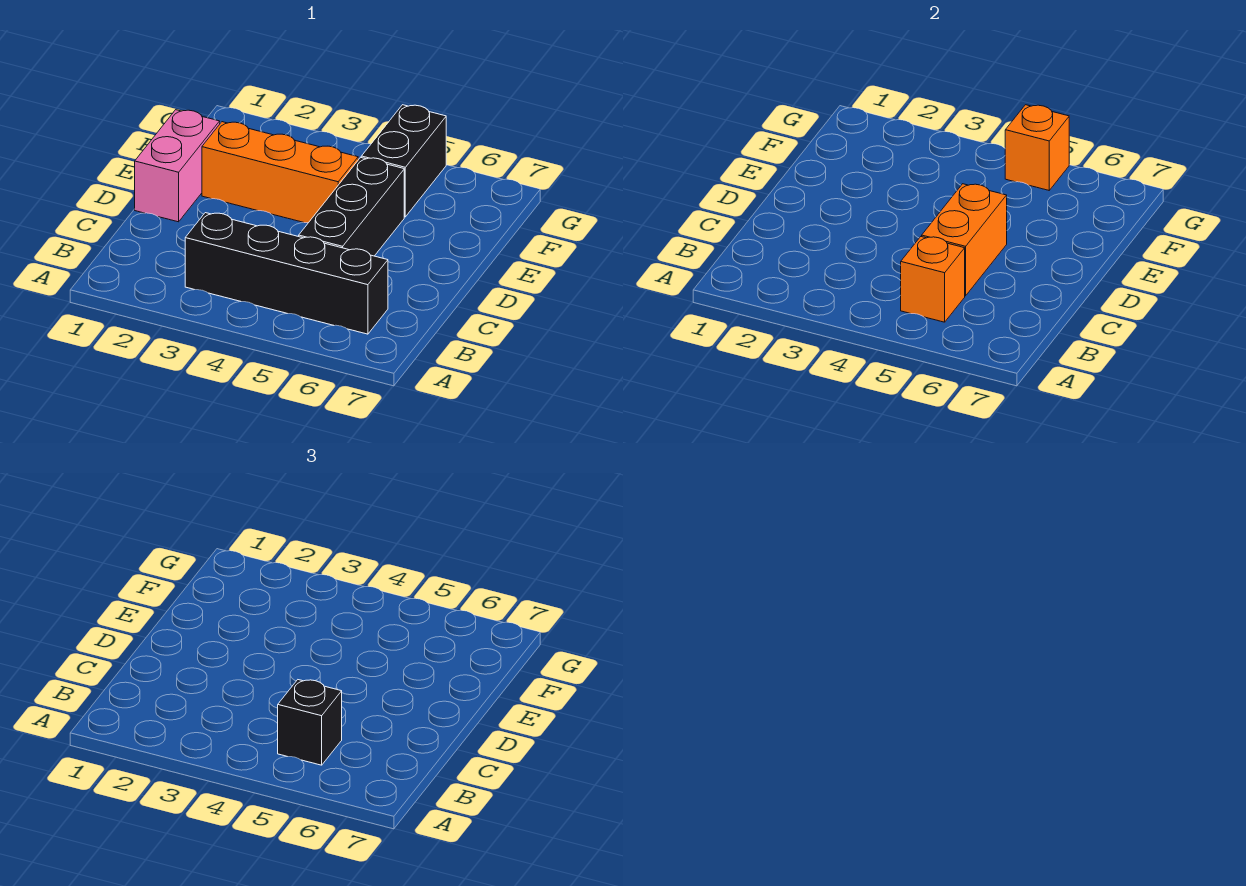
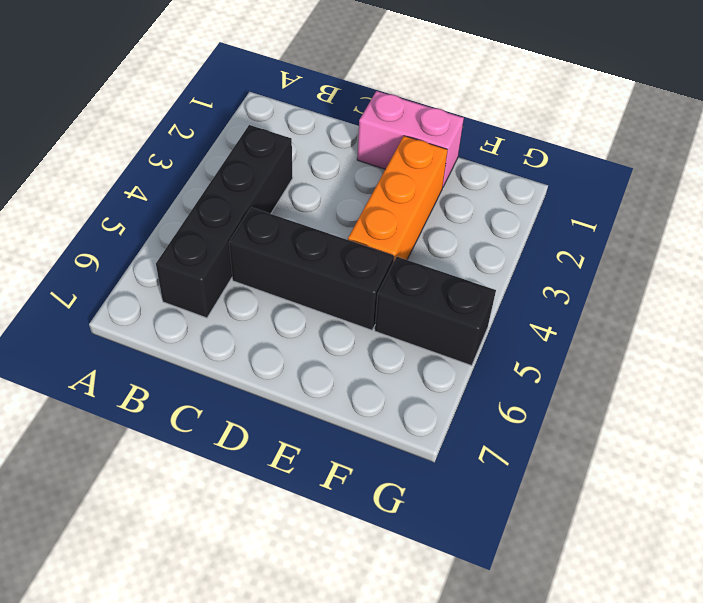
none -> orange brick B5 level 2
none -> orange brick C5:D5 level 2

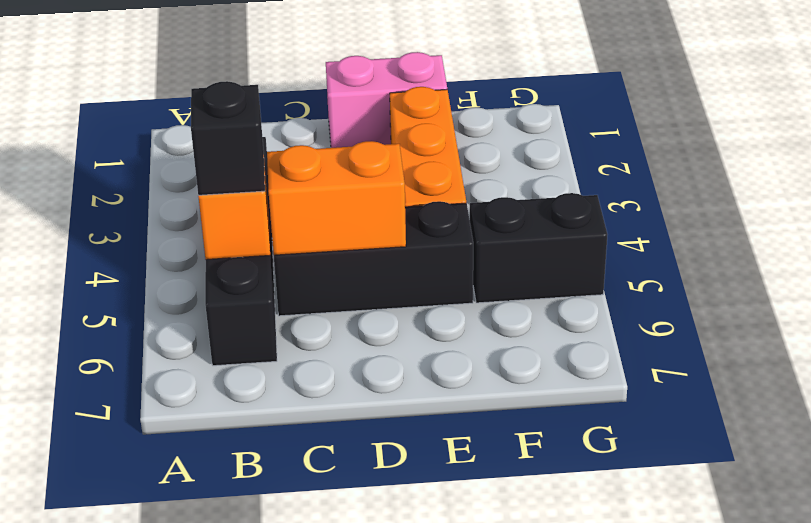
none -> orange brick G5 level 2

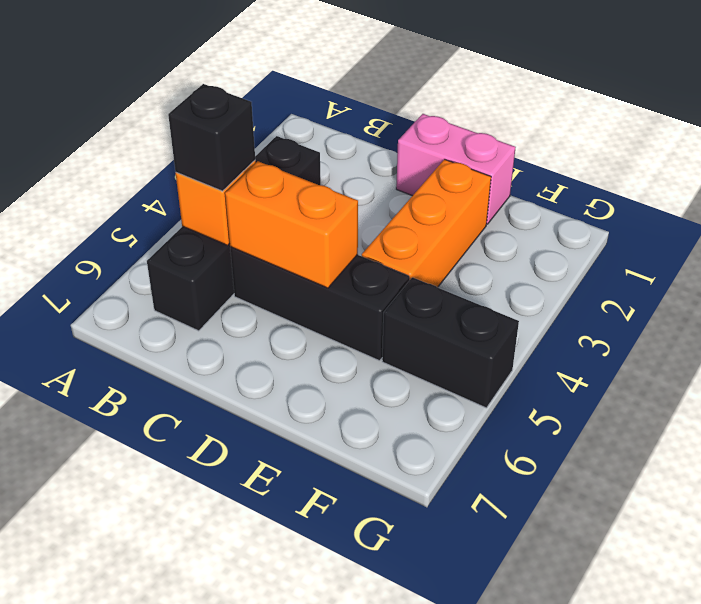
none -> orange brick G5 level 2

